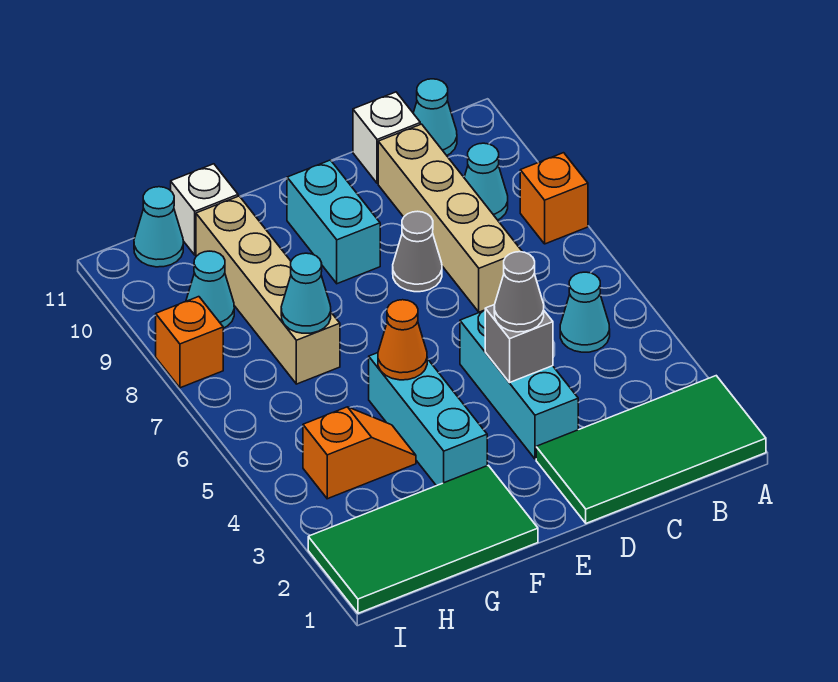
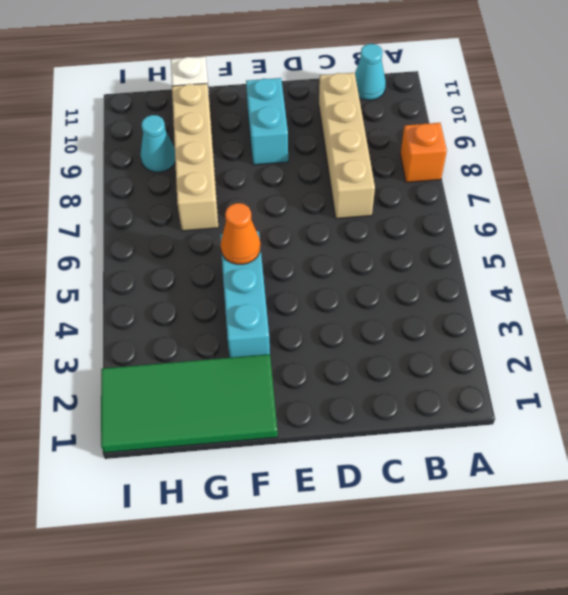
none -> green tile A1:D2 level 1
none -> cyan cone B5 level 1
none -> cyan cone B9 level 1

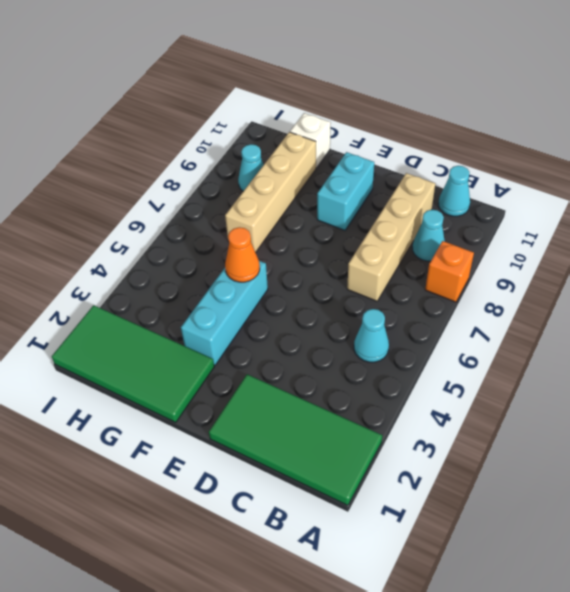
none -> white brick C11 level 1
none -> cyan brick D3:D5 level 1
none -> grey cone D8 level 1

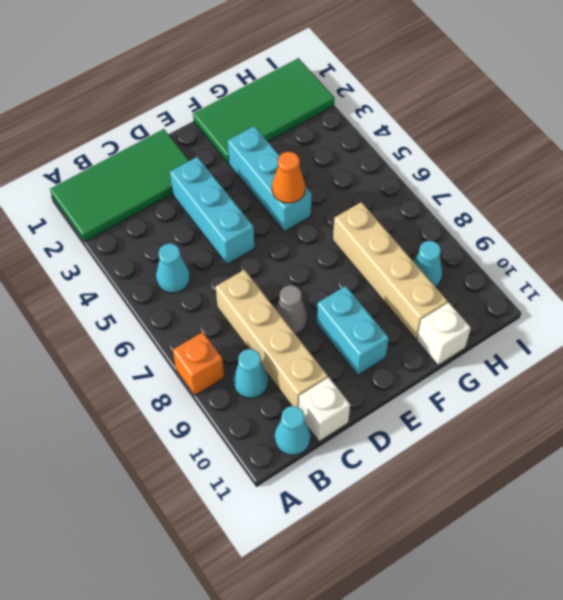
none -> orange slope G4:H4 level 1 top H
none -> cyan cone H11 level 1
none -> orange brick I8 level 1

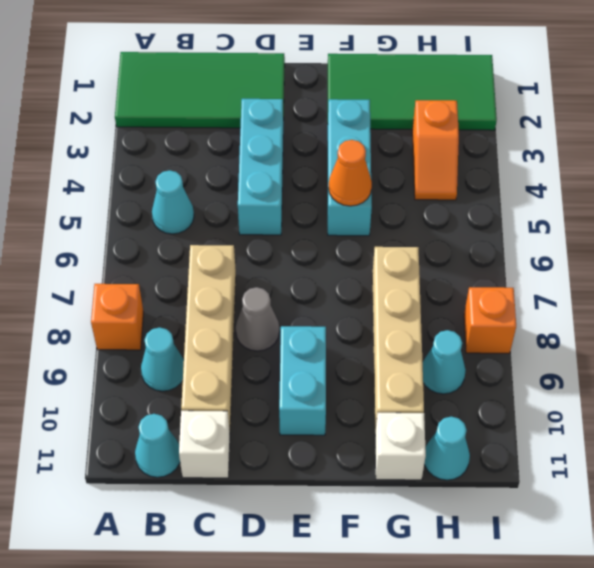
orange slope H3:H4 level 1 top 3 -> orange slope G4:H4 level 1 top H
none -> grey brick D4 level 2
none -> cyan cone G7 level 2
none -> grey cone D4 level 3

